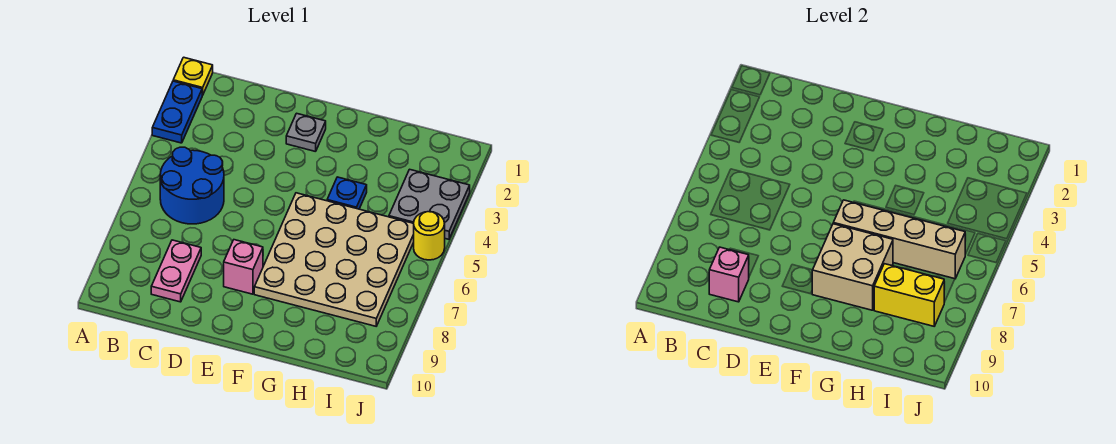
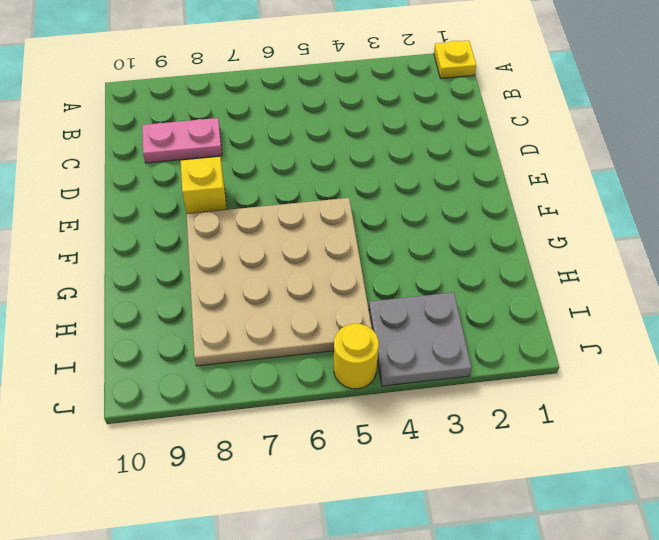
yellow brick E8 level 1 -> pink brick E8 level 1
none -> blue plate A2:A3 level 1
none -> blue round brick B5:C6 level 1
none -> grey plate E2 level 1

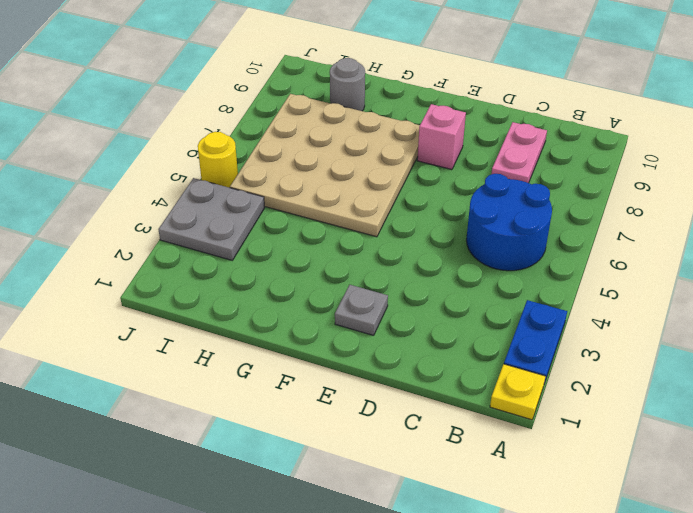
grey round brick H9 level 1 -> none
none -> blue plate G4 level 1
none -> pink brick C9 level 2
none -> tan brick F6:I6 level 2

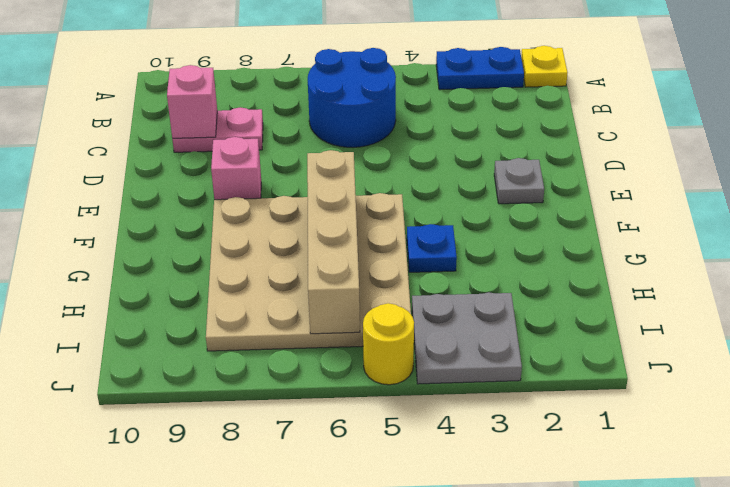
none -> tan brick F7:G8 level 2
none -> yellow brick H8:I8 level 2

